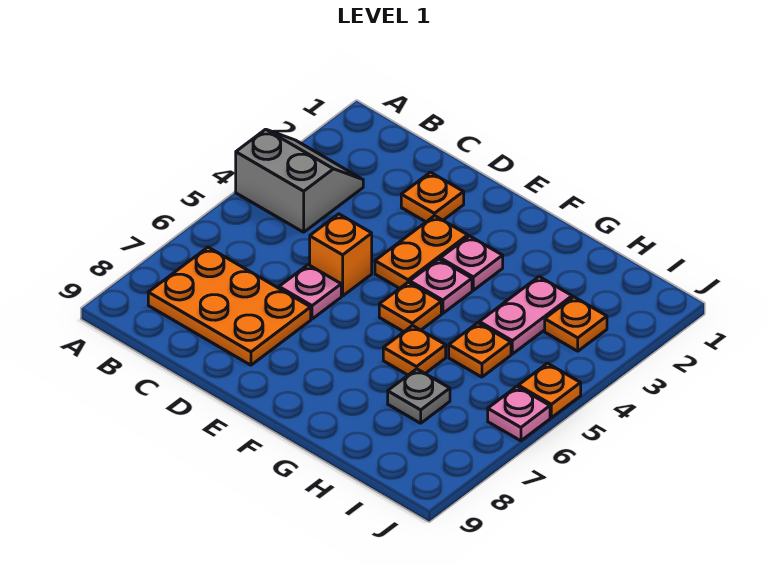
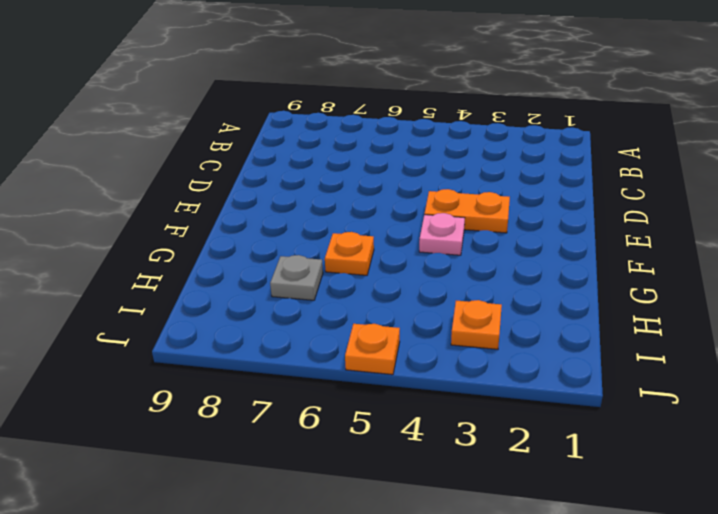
none -> grey slope A3:B4 level 1 top 4
none -> orange plate B7:D8 level 1
none -> orange plate D2 level 1

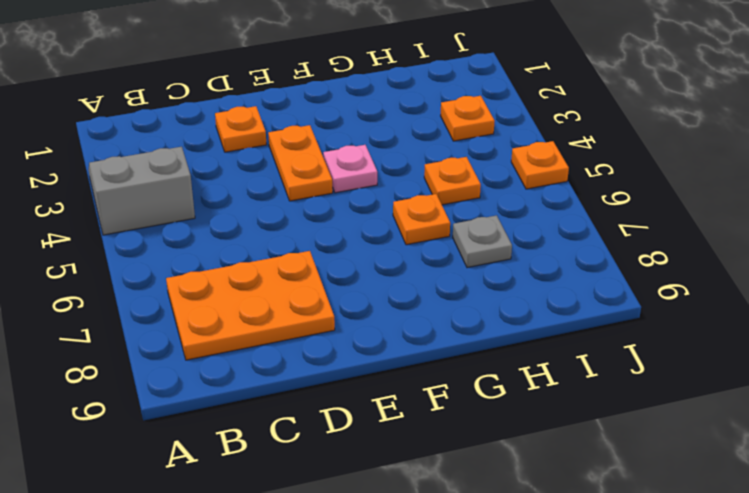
none -> orange brick D5 level 1
none -> pink plate D6 level 1
none -> pink plate F3 level 1

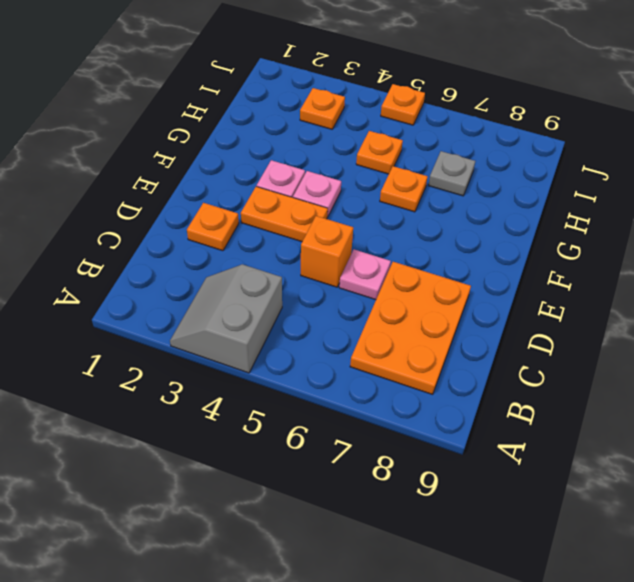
none -> orange plate F5 level 1
none -> pink plate H3:H4 level 1
none -> pink plate J6 level 1

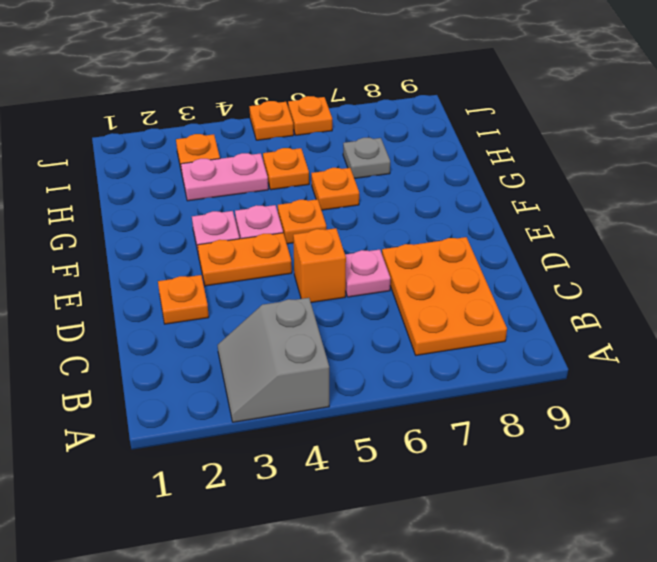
orange plate J6 level 1 -> pink plate J6 level 1

